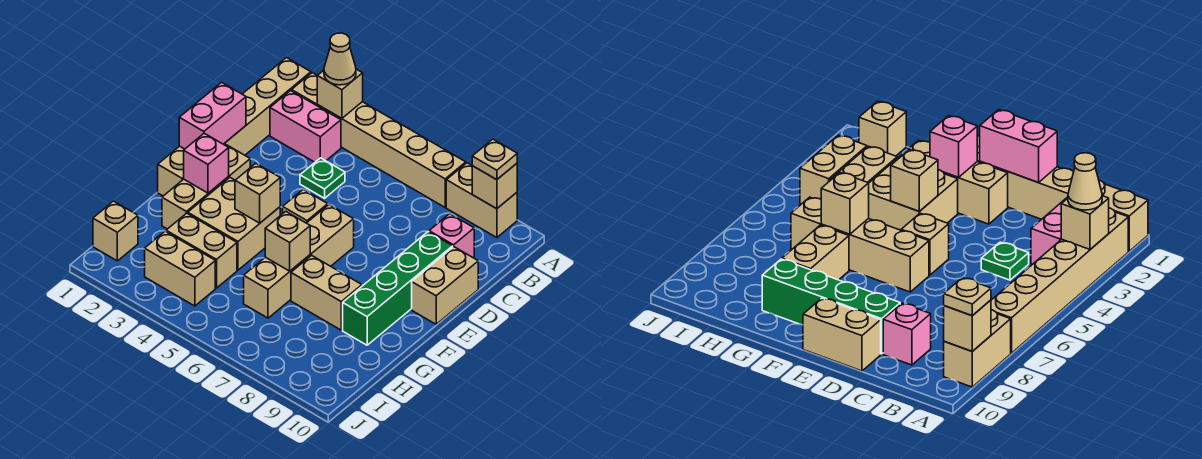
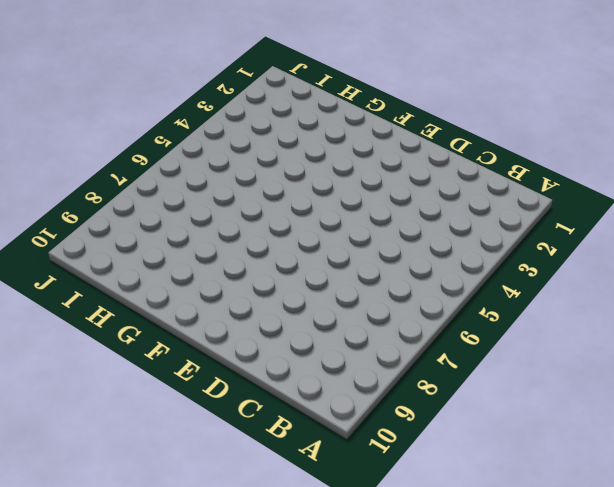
none -> tan brick A1:F1 level 1
none -> tan brick A2:A7 level 1
none -> tan brick A8:A9 level 1

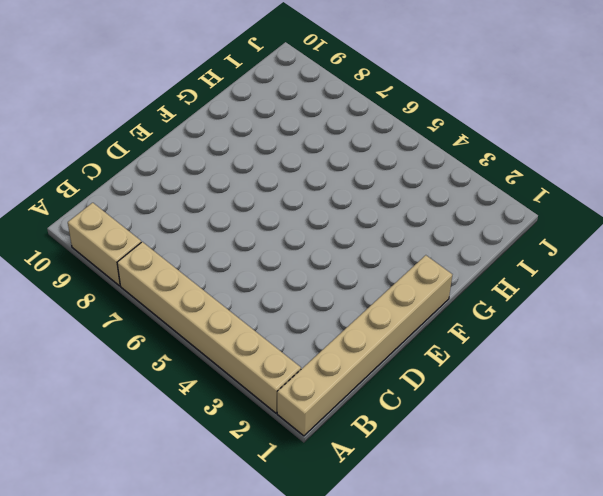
none -> pink brick B2:B3 level 1
none -> green plate C4 level 1
none -> pink brick C9 level 1

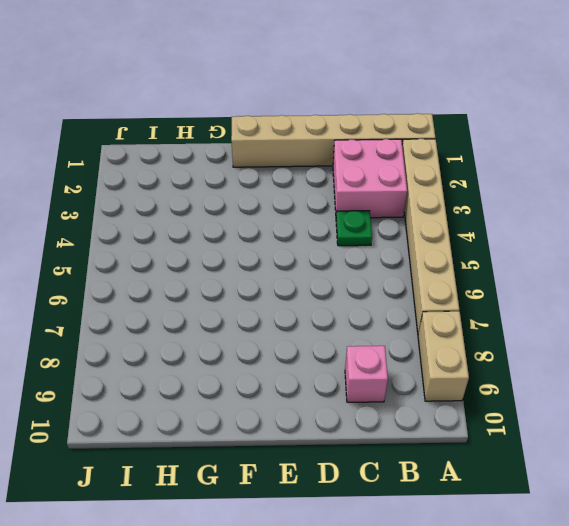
pink brick B2:C3 level 1 -> pink brick B2:B3 level 1
none -> green brick D9:G9 level 1
none -> tan brick D10:E10 level 1
none -> tan brick E2:G2 level 1

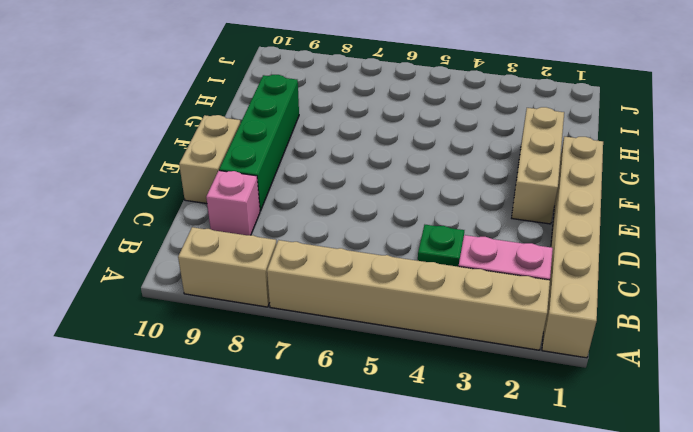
none -> tan brick E5 level 1
none -> tan brick E6:H6 level 1
none -> tan brick F3:G4 level 1

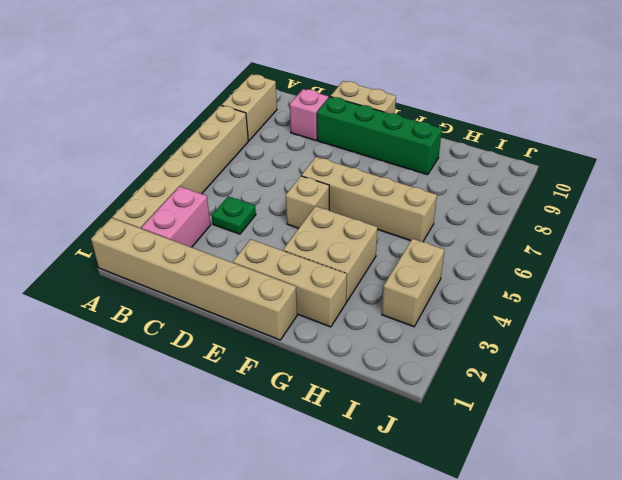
none -> tan brick G7:G8 level 1
none -> tan brick H3:H4 level 1
none -> tan brick I1 level 1

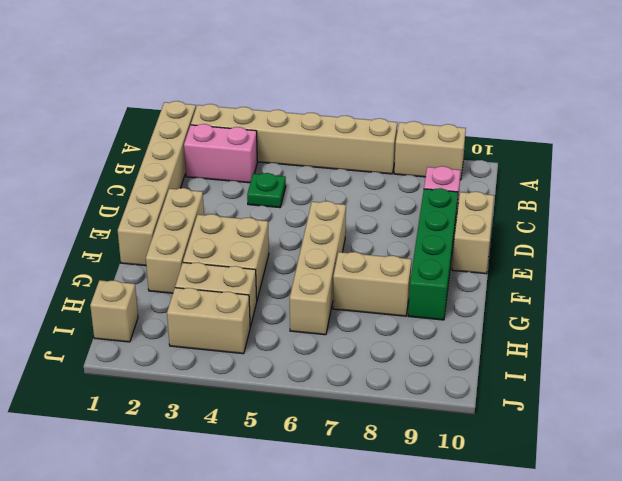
none -> tan brick E5 level 1
none -> tan brick A3 level 2
none -> tan brick A9 level 2

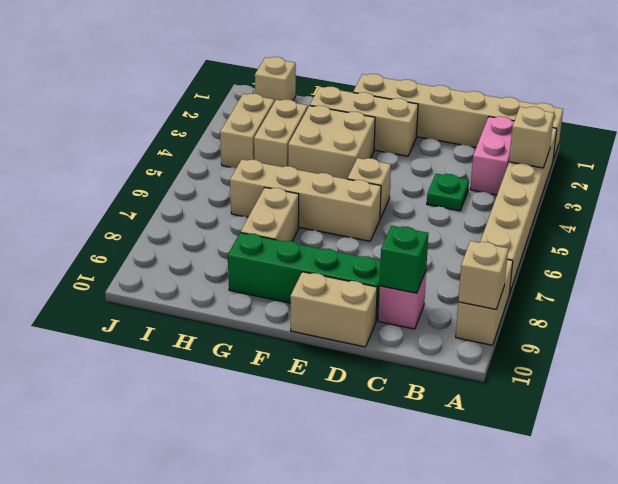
green brick C9 level 2 -> none
none -> pink brick D1:E1 level 2
none -> pink brick F2 level 2
none -> tan brick F4 level 2

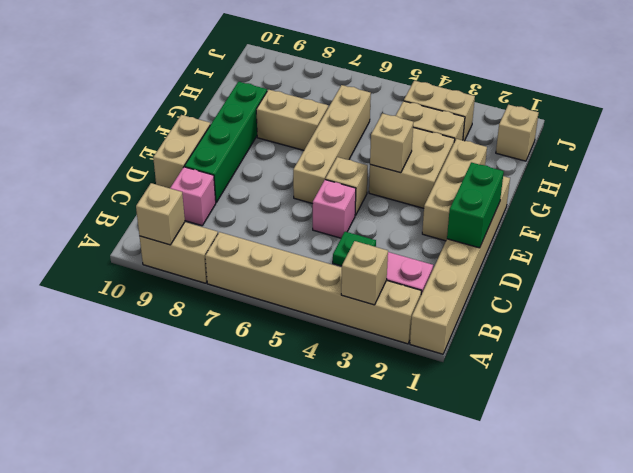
green brick D1:E1 level 2 -> pink brick D1:E1 level 2
pink brick D5 level 1 -> pink brick F2 level 2
none -> tan brick G6 level 2
none -> tan cone A3 level 3
none -> tan plate A9 level 3

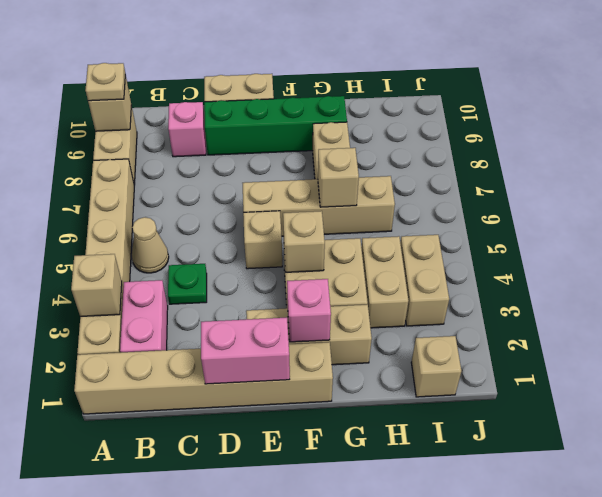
tan cone B5 level 1 -> tan cone A3 level 3

